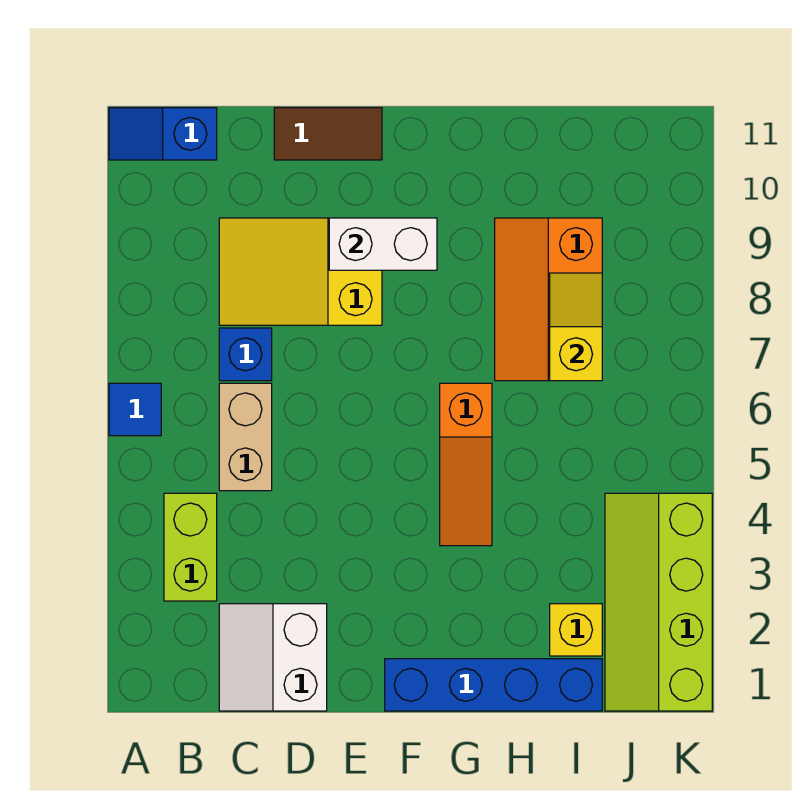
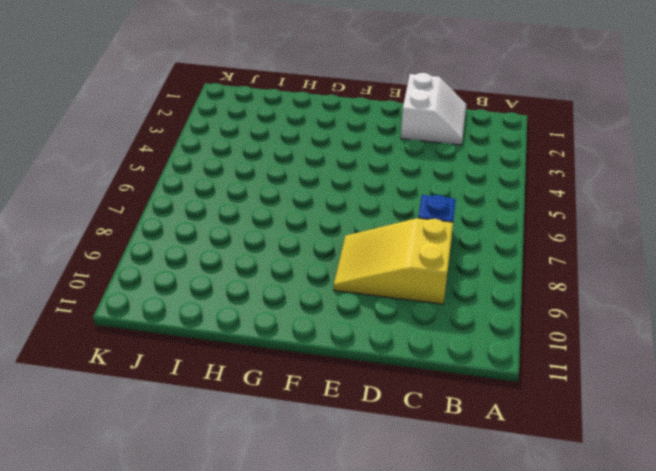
yellow slope C8:E9 level 1 top C -> yellow slope C8:E9 level 1 top E
none -> blue tile A6 level 1
none -> blue slope A11:B11 level 1 top B
none -> lime brick B3:B4 level 1

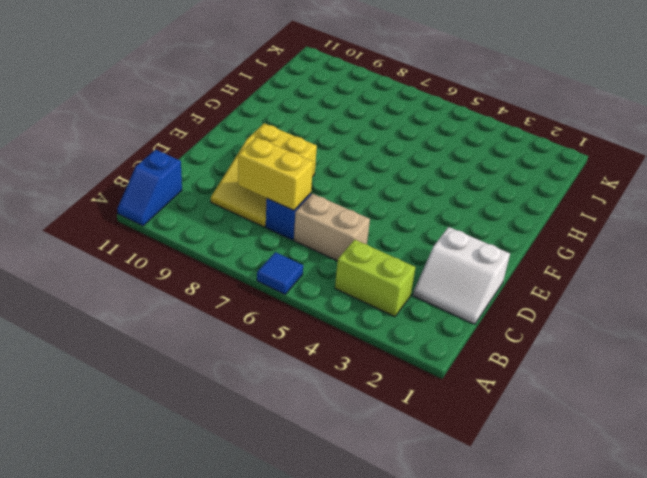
yellow brick C7:C8 level 2 -> none
none -> brown tile D11:E11 level 1
none -> blue brick F1:I1 level 1
none -> orange slope G4:G6 level 1 top 6

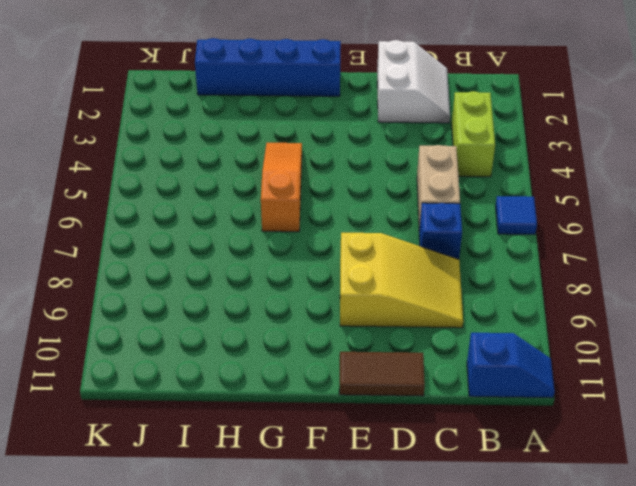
none -> orange slope H7:I9 level 1 top I
none -> yellow brick I2 level 1
none -> lime slope J1:K4 level 1 top K

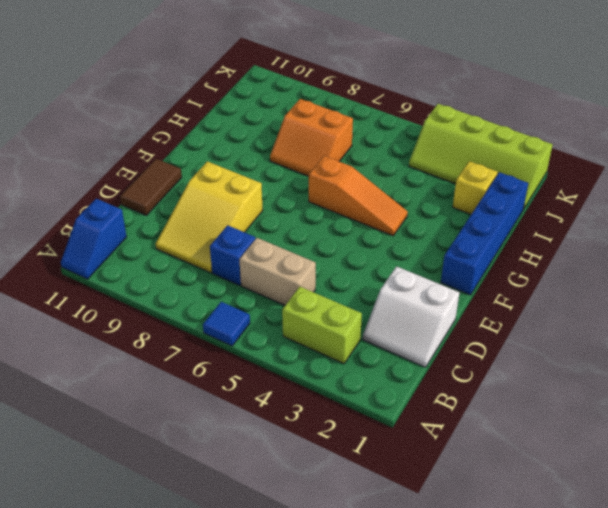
orange slope H7:I8 level 1 top I -> orange slope H7:I9 level 1 top I
none -> white brick E9:F9 level 2
none -> yellow slope I7:I8 level 2 top 7

